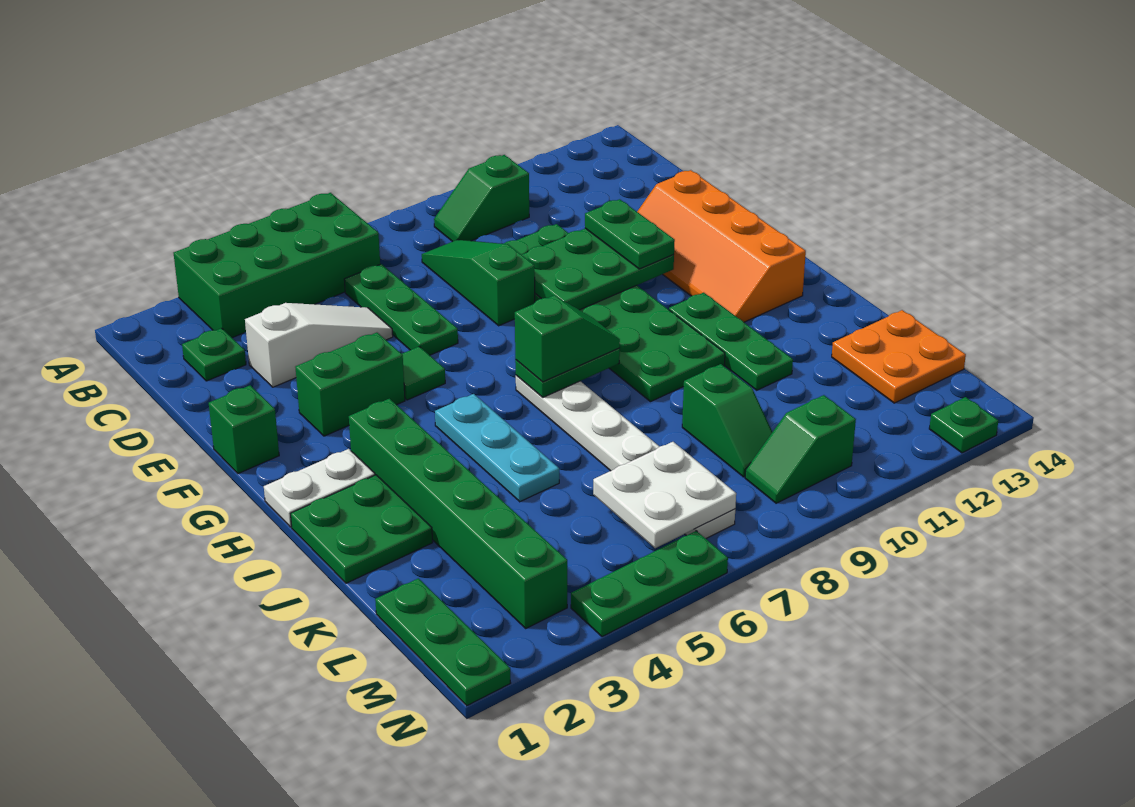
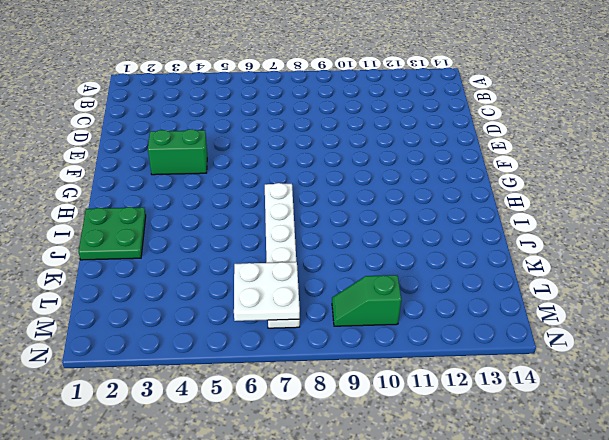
none -> green brick A3:B6 level 1
none -> green slope B9:B10 level 1 top 10
none -> green plate C2 level 1

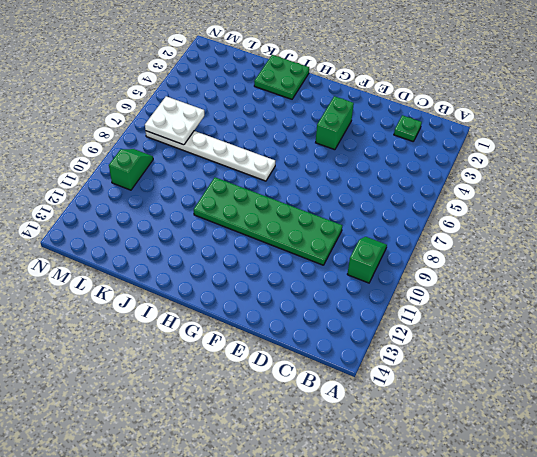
none -> green brick A3:B6 level 1
none -> green plate C6:E6 level 1
none -> green slope C8:E8 level 1 top E

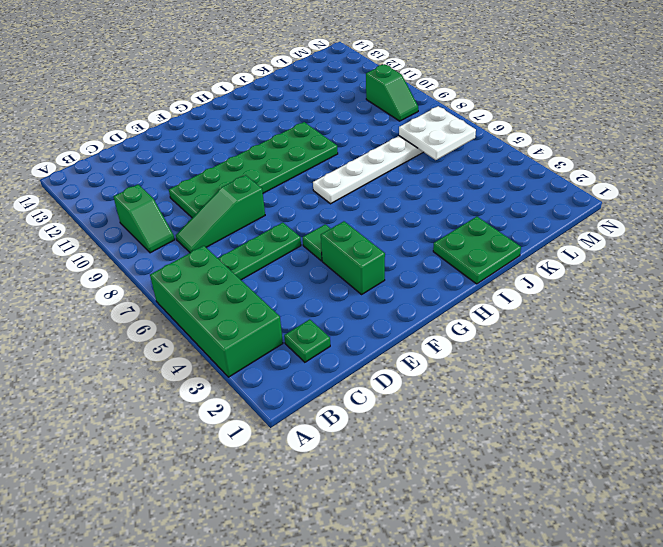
none -> white slope D3:D5 level 1 top 3
none -> orange slope E12:H13 level 1 top 13
none -> green brick F1 level 1

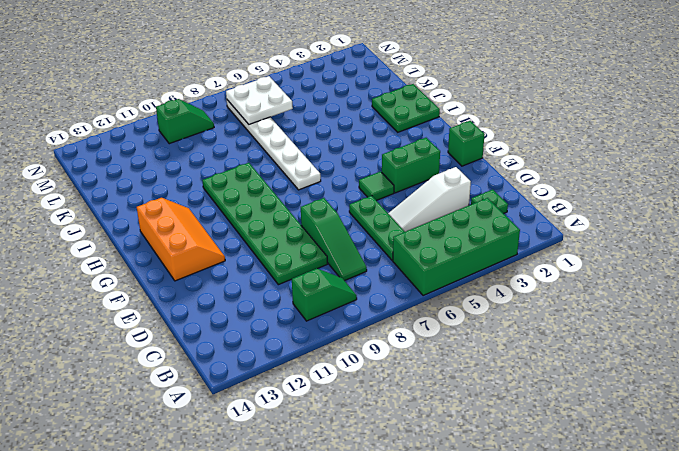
orange slope F12:H13 level 1 top 13 -> orange slope E12:H13 level 1 top 13
none -> white plate H1:H2 level 1
none -> green brick H3:M3 level 1
none -> cyan plate H5:J5 level 1

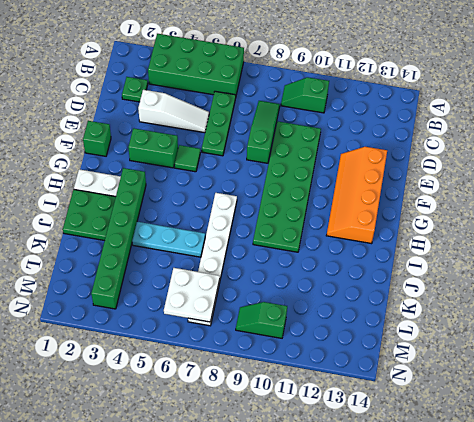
cyan plate J4:J6 level 1 -> cyan plate H5:J5 level 1
none -> green plate H11:J11 level 1
none -> green slope K9:L9 level 1 top K
none -> orange plate K13:L14 level 1

